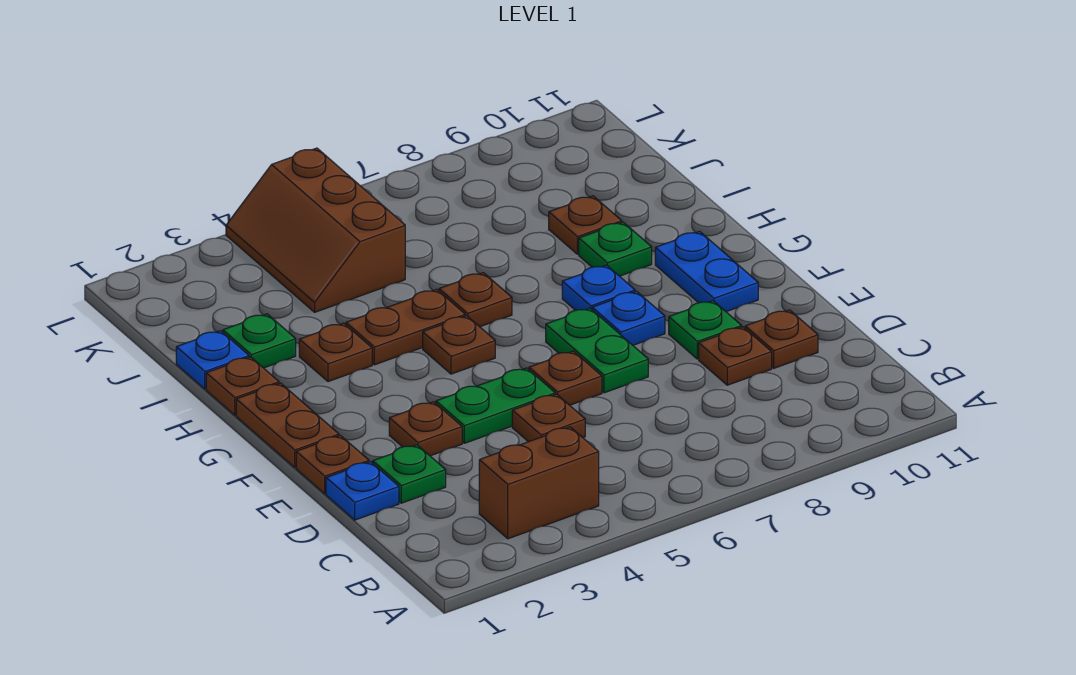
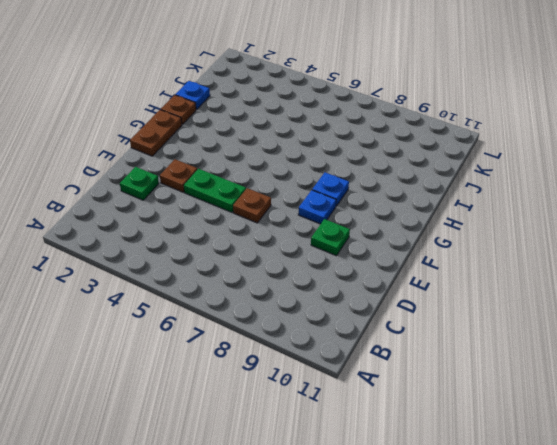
none -> brown brick B3:B4 level 1
none -> blue plate D1 level 1
none -> brown plate D5 level 1

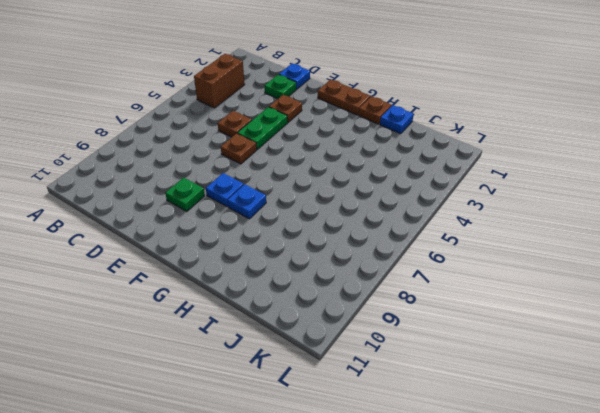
none -> brown plate D9 level 1
none -> brown plate D10 level 1
none -> brown plate E1 level 1

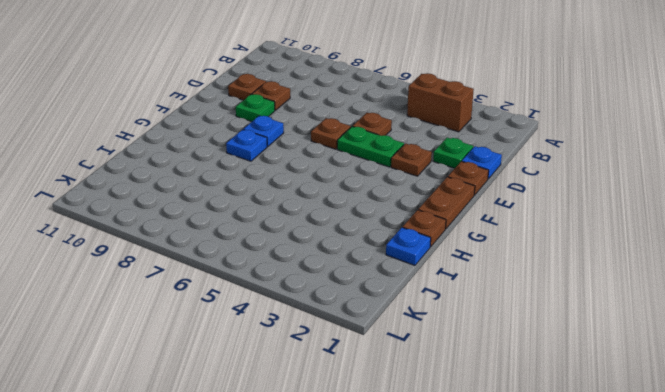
none -> green plate E7:F7 level 1
none -> blue plate F10:G10 level 1
none -> brown plate G5 level 1

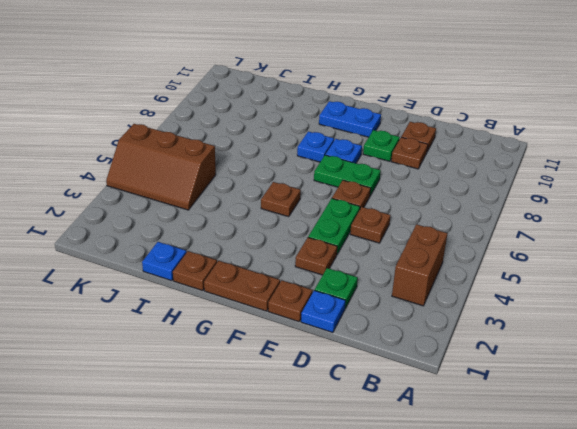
none -> brown plate H3 level 1
none -> brown plate H4:H5 level 1
none -> brown plate H6 level 1

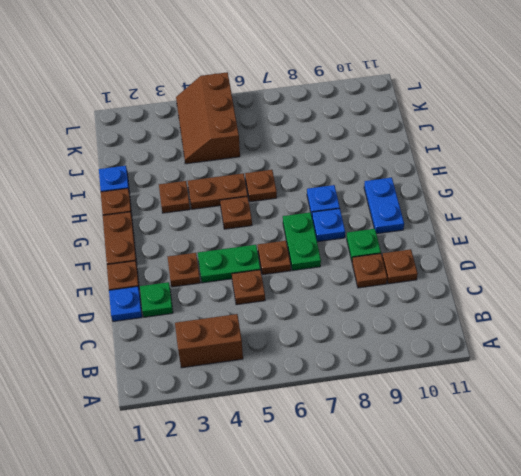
none -> green plate H9 level 1
none -> green plate I2 level 1
none -> brown plate I9 level 1

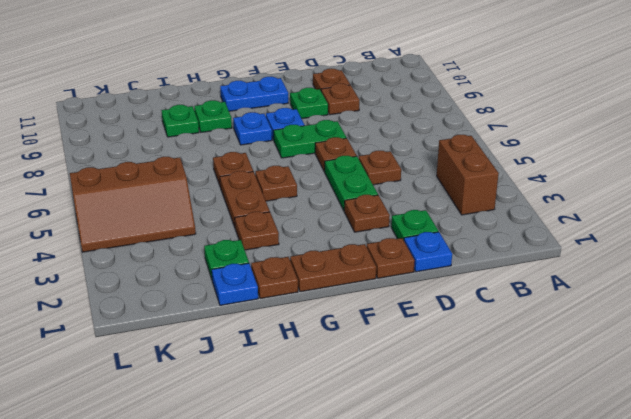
green plate I9 level 1 -> brown plate I9 level 1

